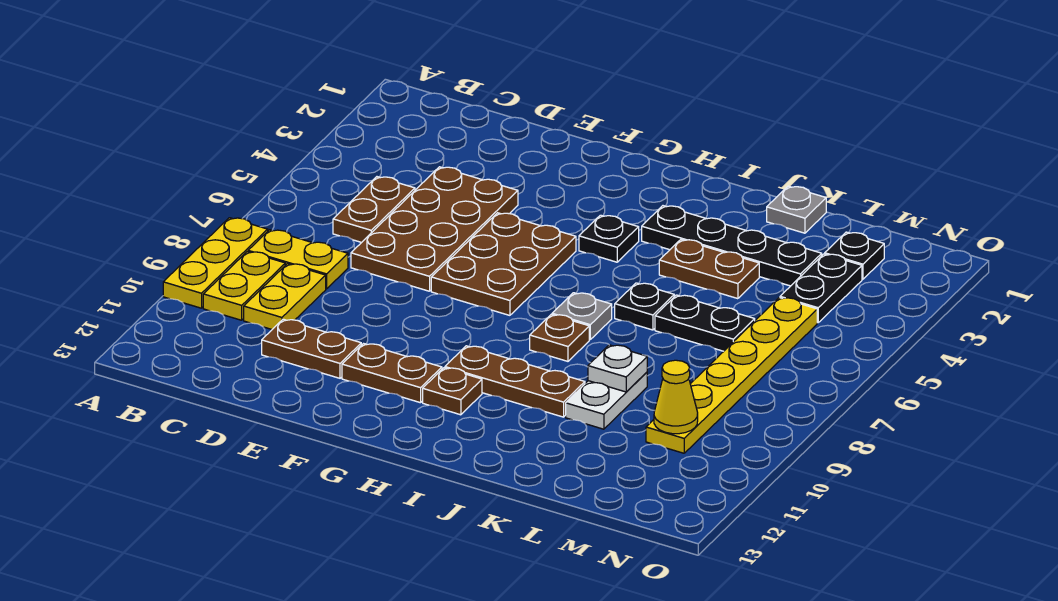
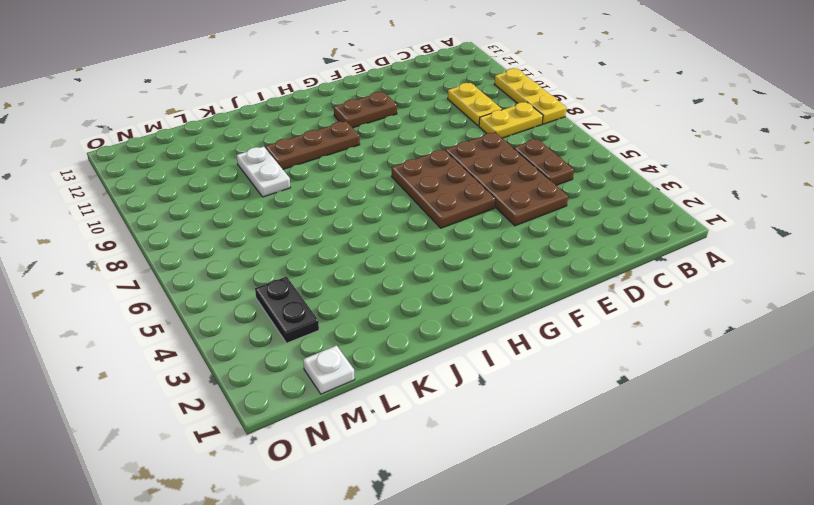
white plate M1 level 1 -> white plate K9 level 2
none -> yellow plate B9:B10 level 1
none -> brown plate D11:E11 level 1
none -> black plate H4 level 1

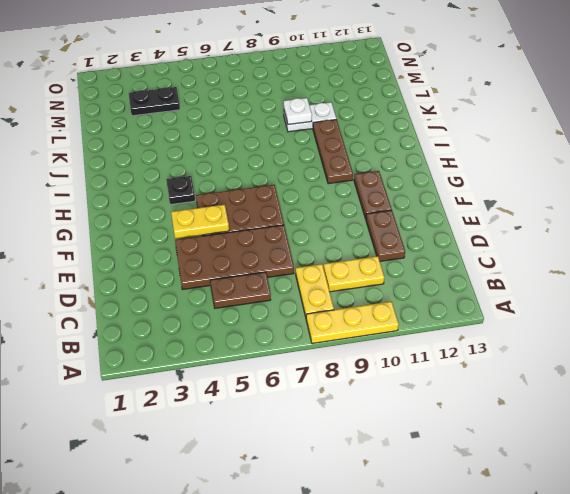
yellow plate F4:F5 level 2 -> yellow plate B9:B10 level 1
none -> brown plate H11 level 1
none -> black plate I3:L3 level 1
none -> grey plate I7 level 1

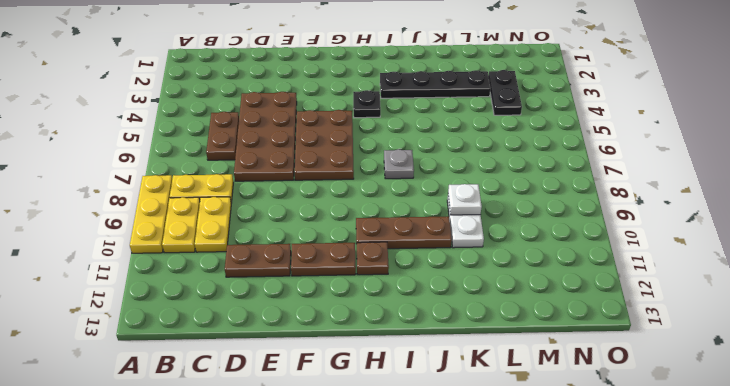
none -> brown plate I8 level 1
none -> brown plate J4:K4 level 1
none -> black plate J6 level 1

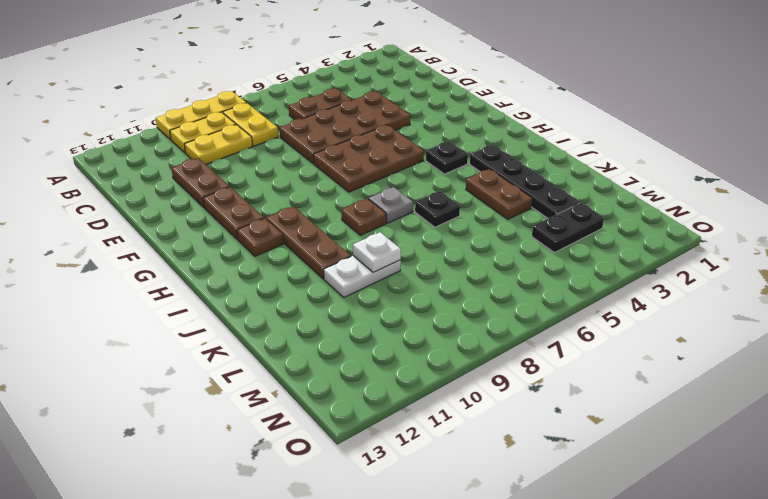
none -> grey plate K1 level 1
none -> black plate K6:L6 level 1
none -> black plate M2 level 1

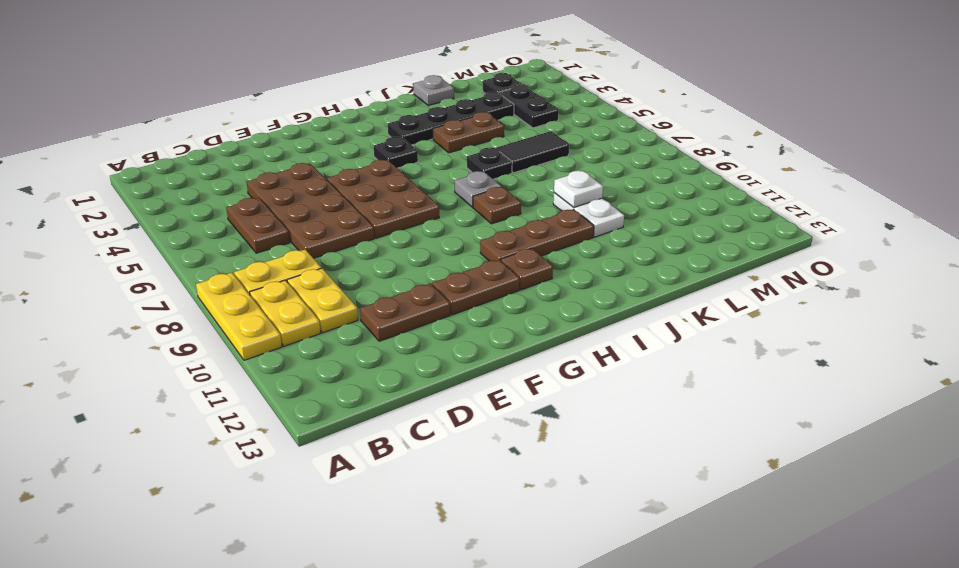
black tile K6:L6 level 1 -> black plate K6:L6 level 1
none -> yellow plate M5:M10 level 1
none -> yellow cone M10 level 2

